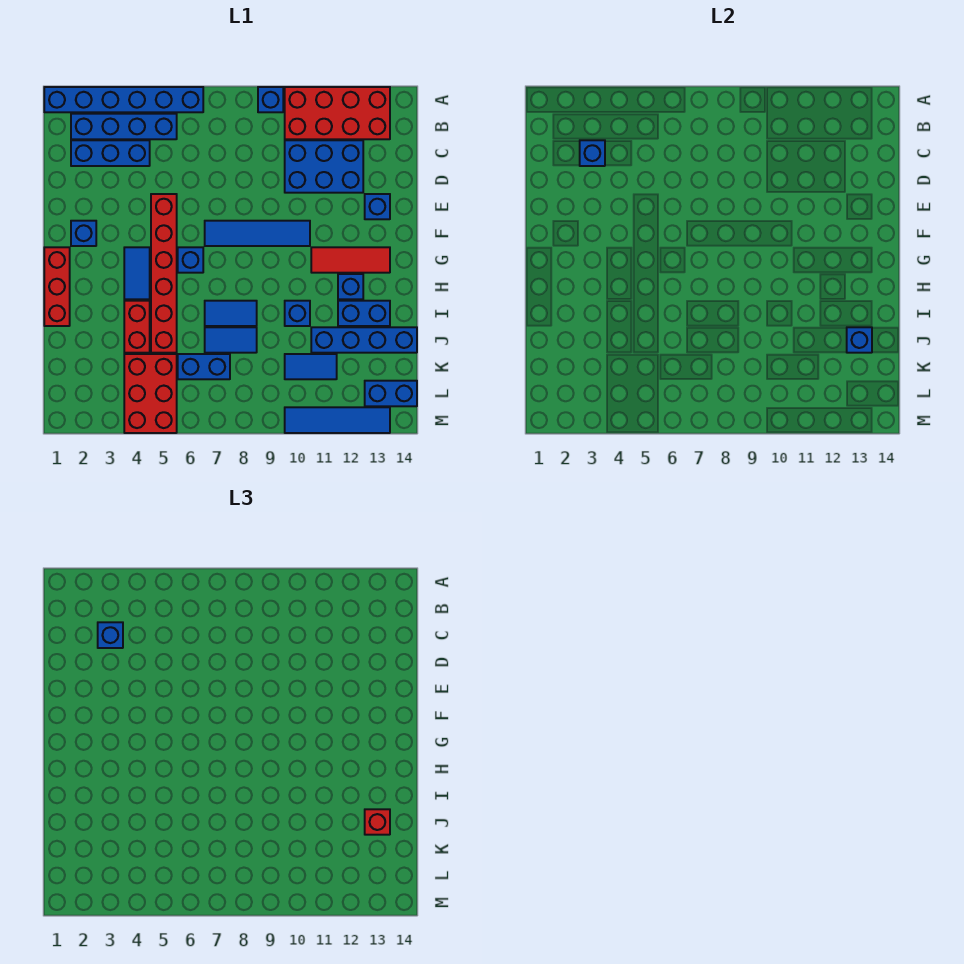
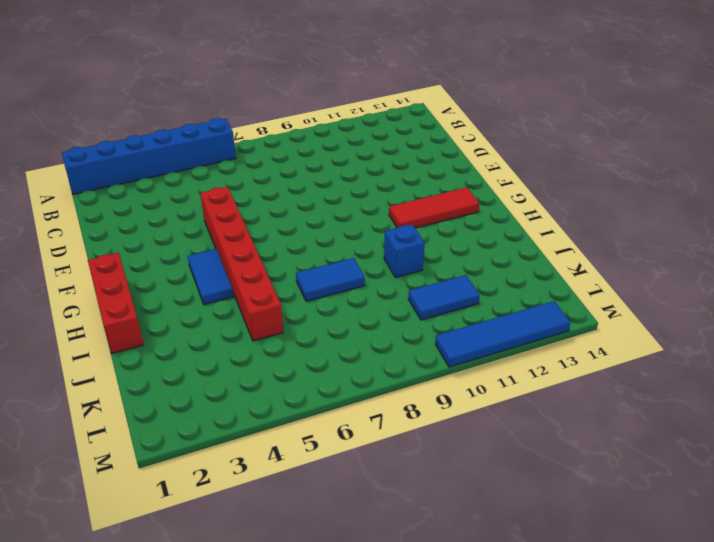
none -> blue brick A9 level 1
none -> red brick A10:B13 level 1
none -> blue brick B2:B5 level 1
none -> blue brick C2:C4 level 1

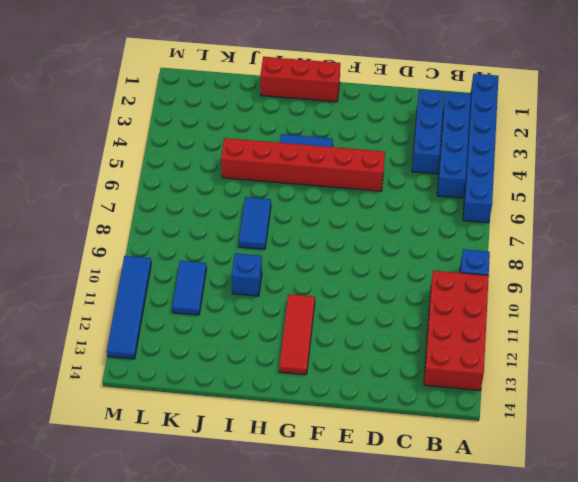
none -> blue brick C10:D12 level 1
none -> blue brick E13 level 1
none -> blue brick F2 level 1
none -> blue tile F7:F10 level 1

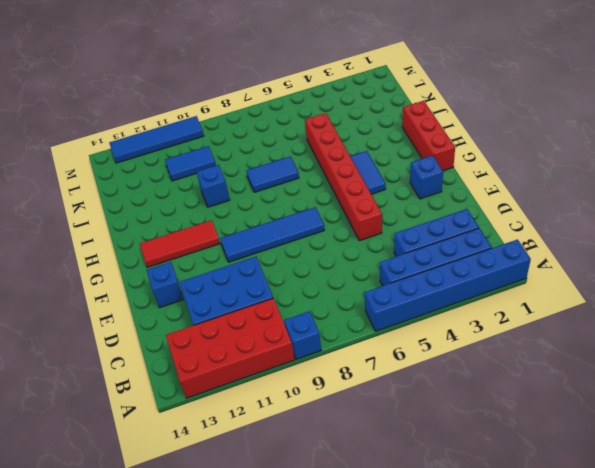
none -> blue brick G6 level 1
none -> blue brick H12 level 1
none -> red brick I4:J4 level 1
none -> blue brick I12:I13 level 1

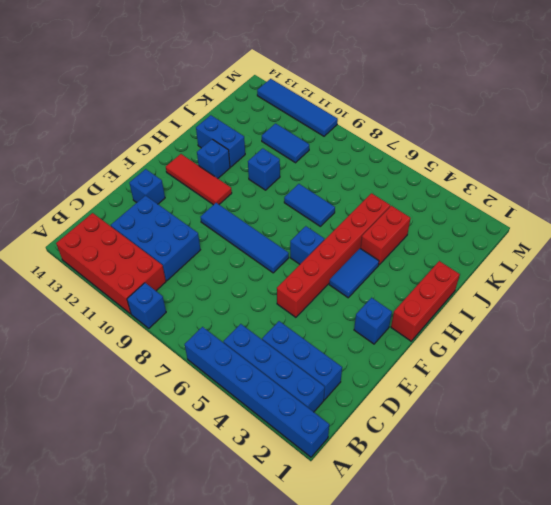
none -> blue tile J7:J8 level 1
none -> blue brick J11:J14 level 1
none -> red brick K4:M5 level 1
none -> blue brick K6:K7 level 1

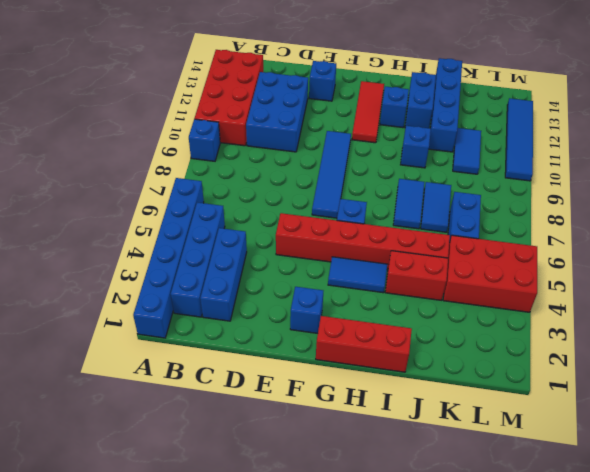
none -> blue brick L13:L14 level 1
none -> blue brick C3 level 2
none -> blue brick J13 level 2
none -> blue brick C3 level 3

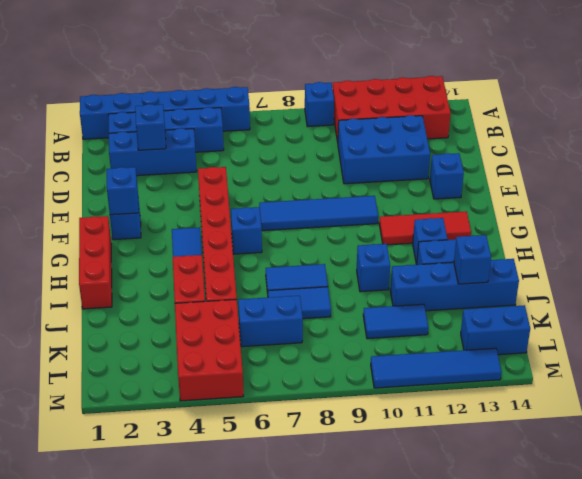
blue brick F2 level 2 -> blue brick C3 level 3
none -> red brick J13 level 3

